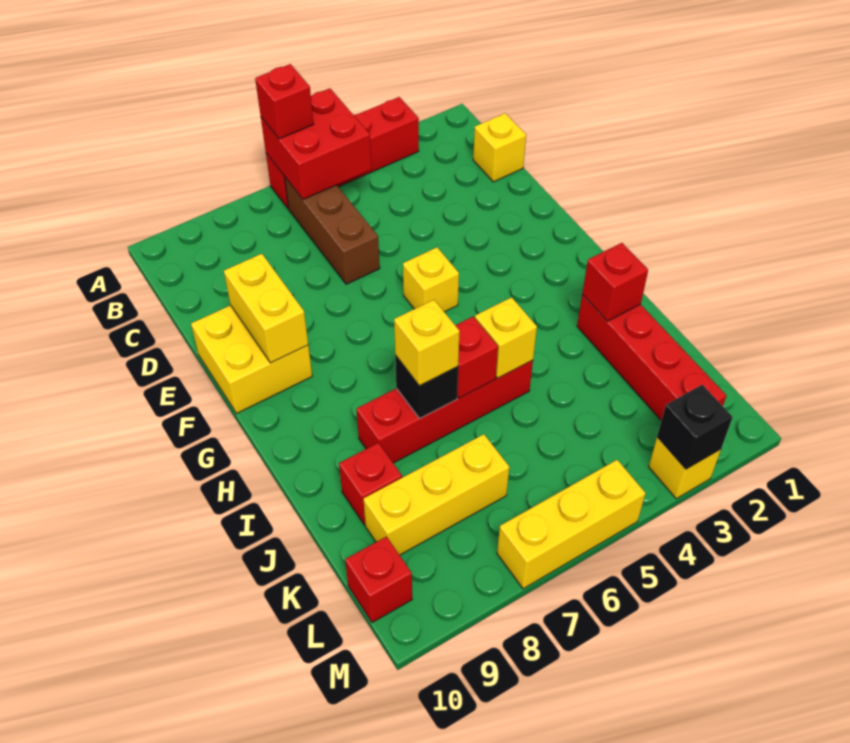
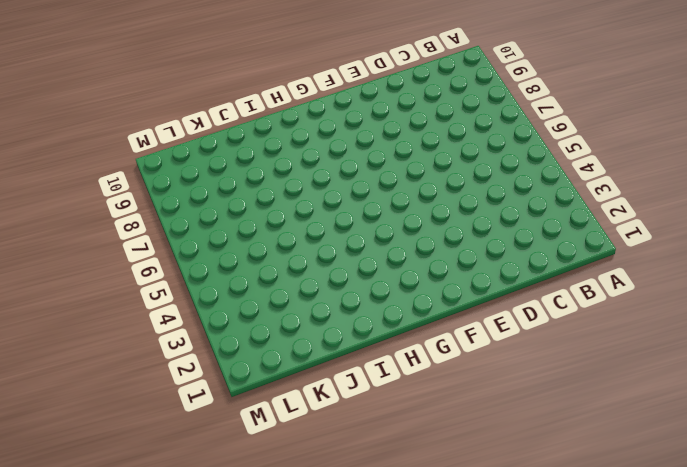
none -> red brick A3:A6 level 1
none -> brown brick B6:D6 level 1
none -> yellow brick C1 level 1

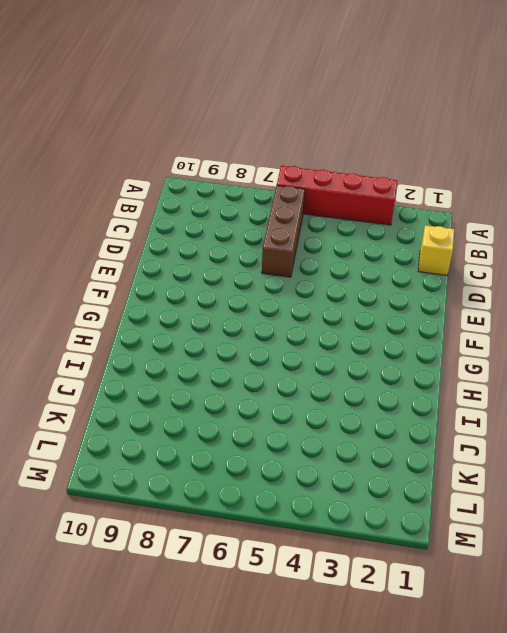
none -> yellow brick E9:F10 level 1
none -> yellow brick F5 level 1
none -> red brick I2:L2 level 1

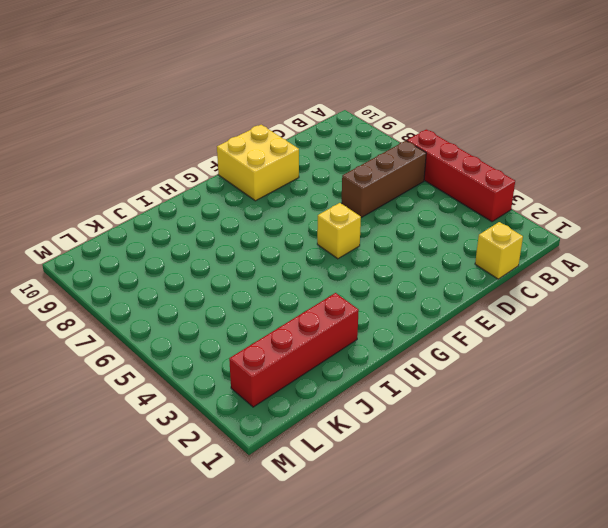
none -> red brick I5:I8 level 1
none -> red brick J9 level 1
none -> yellow brick K7:K9 level 1

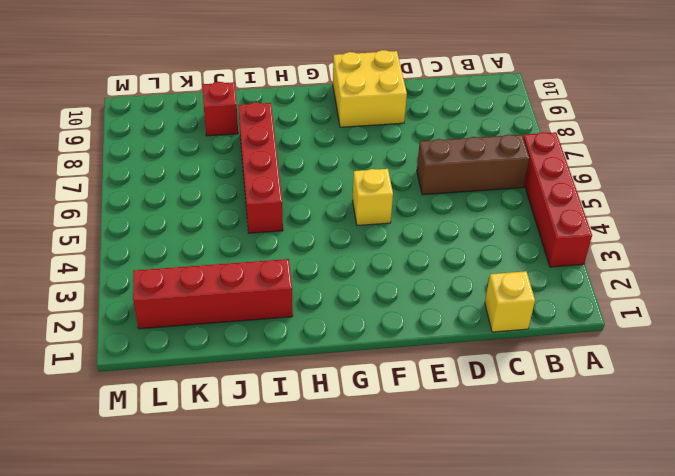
none -> yellow brick K7:K9 level 1
none -> red brick L10 level 1
none -> yellow brick M3 level 1

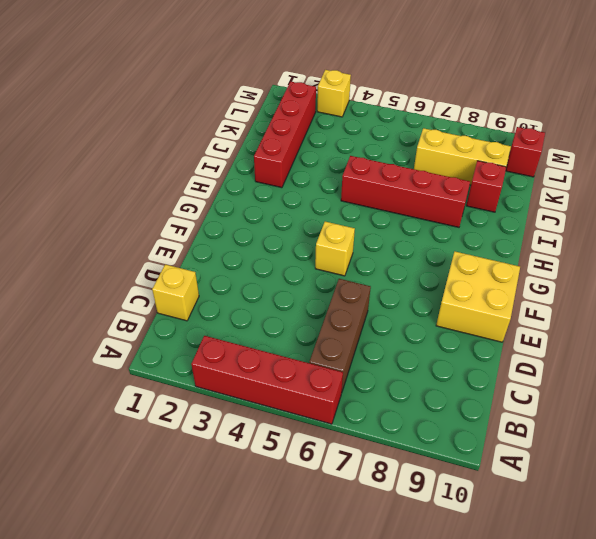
none -> yellow brick M5:M7 level 1
none -> red brick A5:B6 level 2
none -> yellow brick E9:F9 level 2

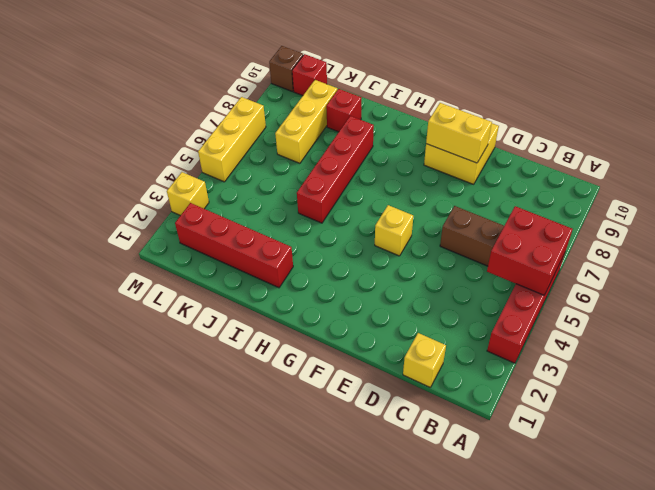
brown brick M10 level 1 -> none
none -> red brick I2 level 2
none -> yellow brick I5 level 2
none -> red brick I6 level 2

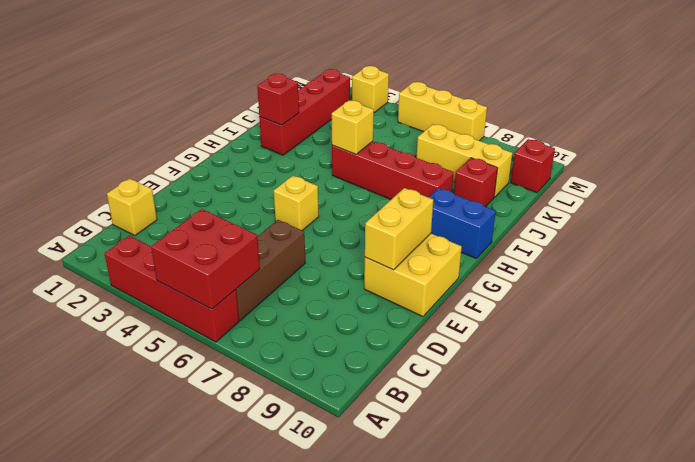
blue brick H9:H10 level 1 -> none
none -> red brick I6 level 2
none -> black brick I7 level 2
none -> black brick M3 level 2

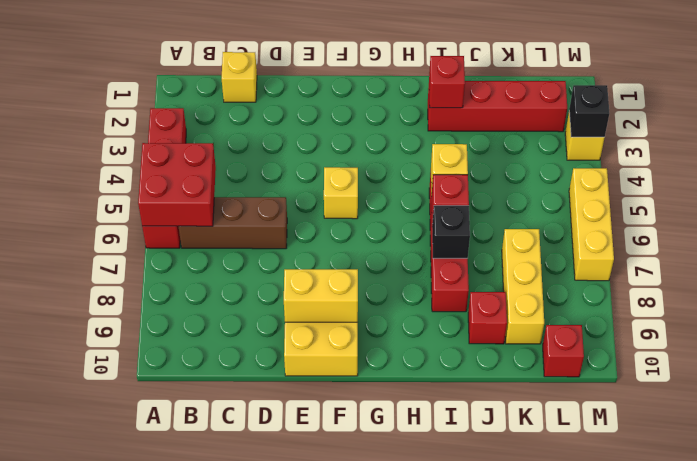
none -> red brick A6 level 3
none -> yellow brick I7 level 3

